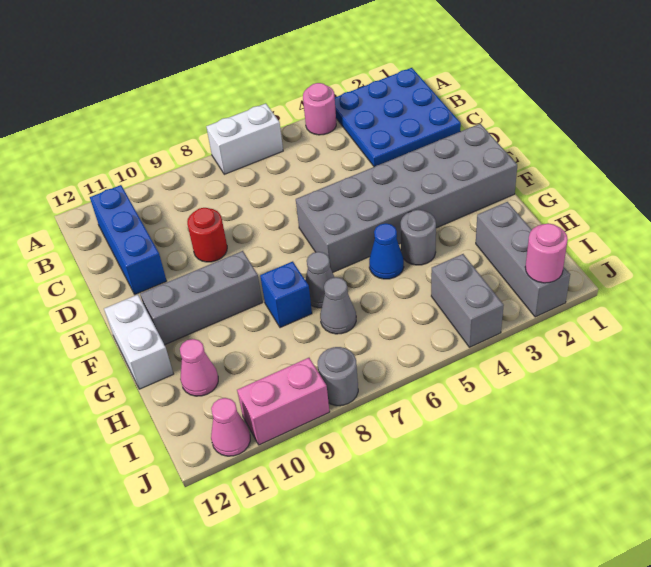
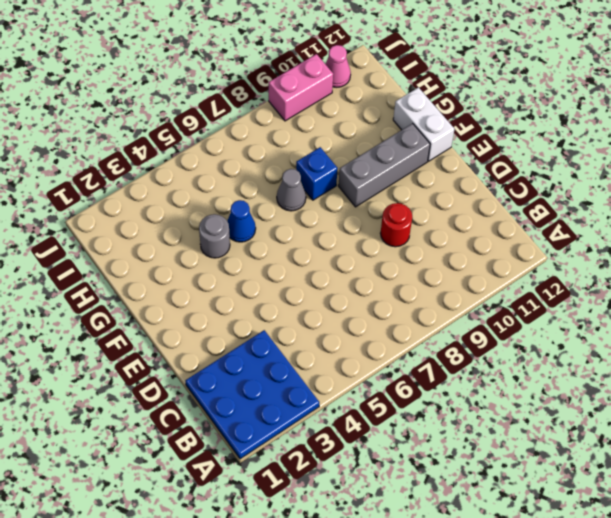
none -> pink round brick A4 level 1
none -> white brick A6:A7 level 1
none -> blue brick B11:D11 level 1

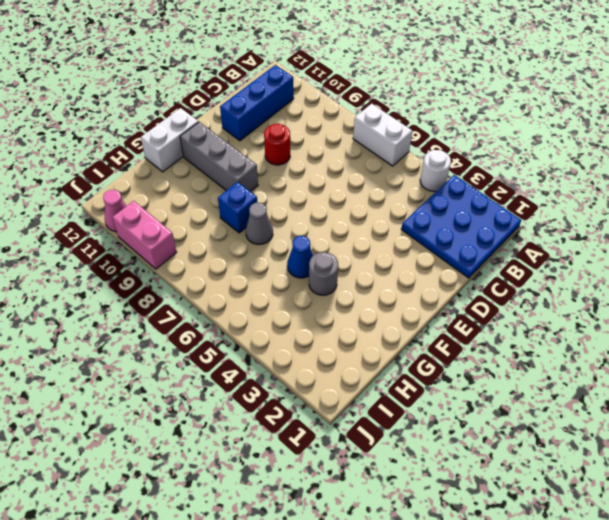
white round brick A4 level 1 -> pink round brick A4 level 1
none -> grey brick E1:F6 level 1
none -> grey brick H2:J2 level 1
none -> grey cone H7 level 1

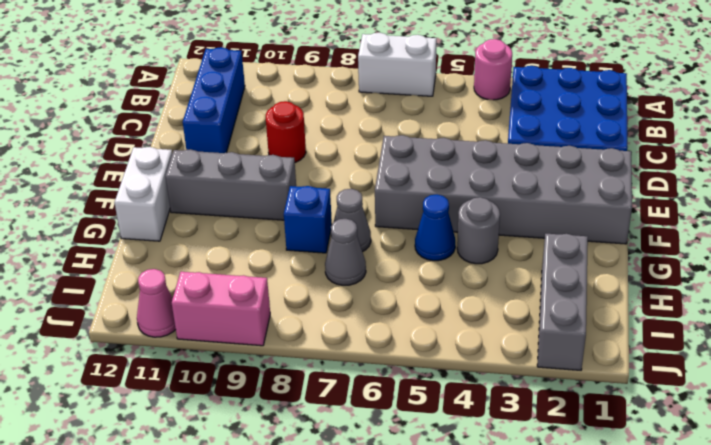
none -> pink cone H11 level 1
none -> grey brick I4:J4 level 1
none -> grey round brick J8 level 1

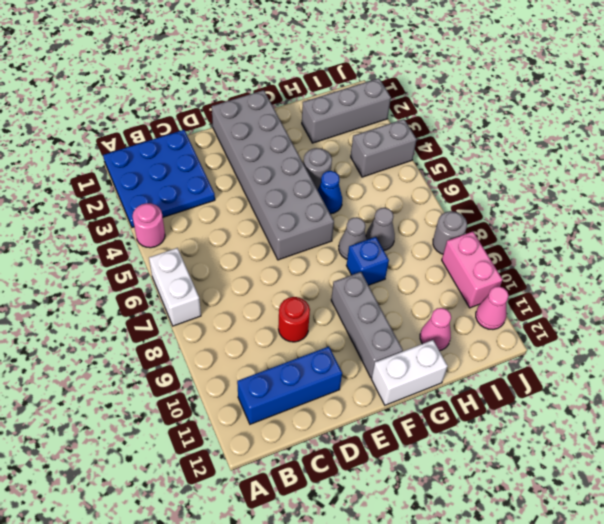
none -> pink round brick J2 level 2

